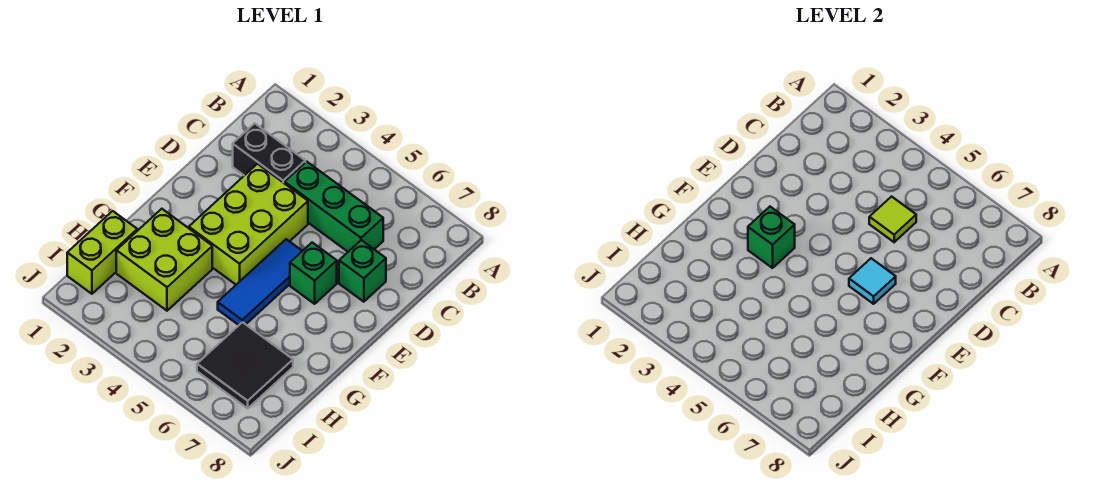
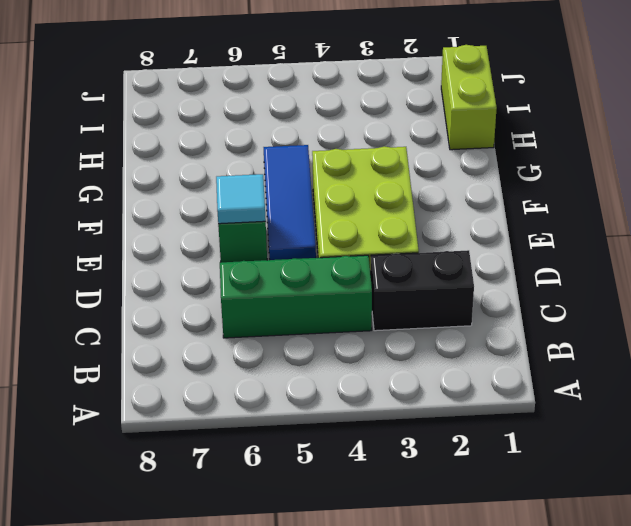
none -> green brick D7 level 1
none -> lime brick G2:H3 level 1
none -> black tile H6:I7 level 1

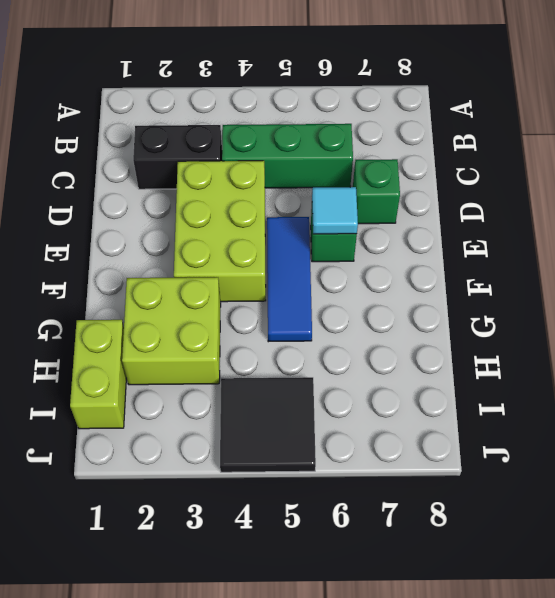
black tile I4:J5 level 1 -> black tile H6:I7 level 1
none -> lime tile C5 level 2
none -> green brick F3 level 2

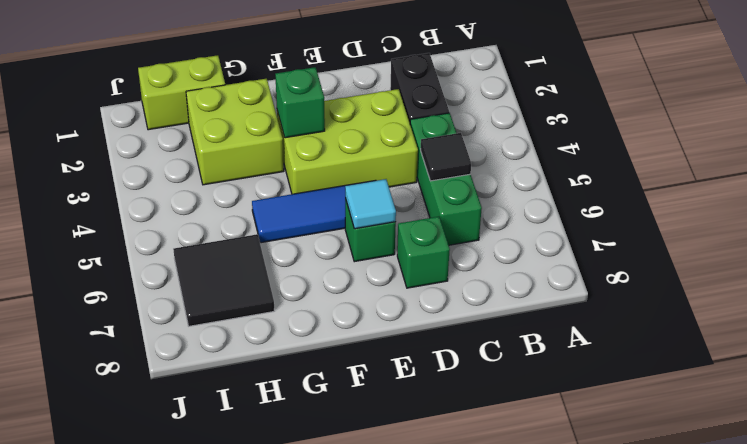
black tile C5 level 2 -> lime tile C5 level 2

